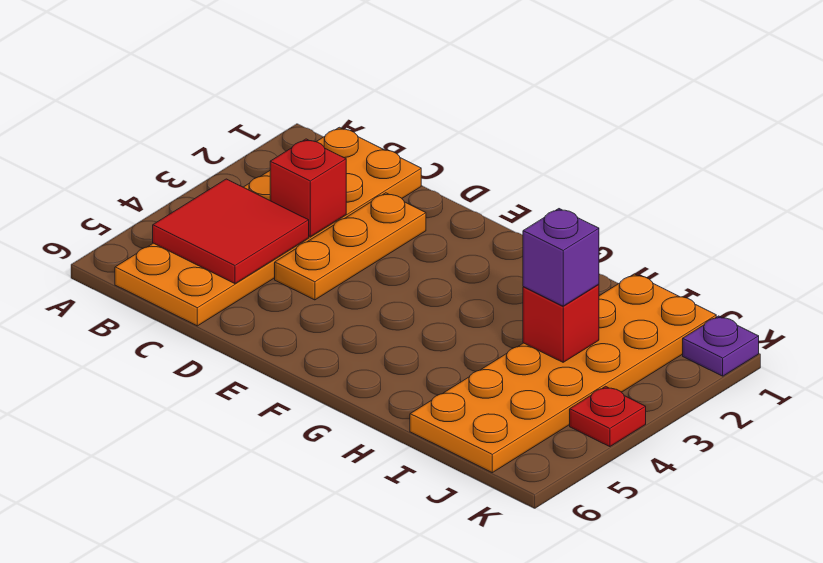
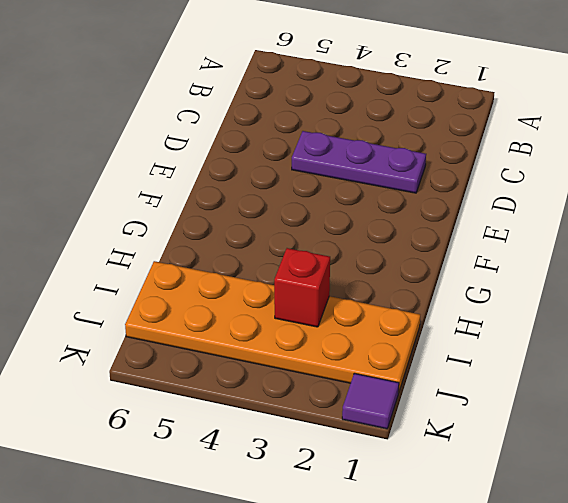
purple plate D2:D4 level 1 -> orange plate D2:D4 level 1
purple tile K1 level 1 -> purple plate K1 level 1
none -> orange plate B1:C6 level 1
none -> red plate K4 level 1

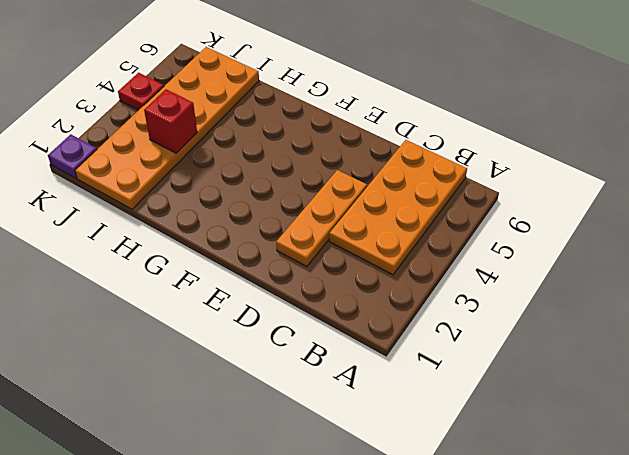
orange plate B3:C6 level 1 -> orange plate B1:C6 level 1
none -> red tile B4:C5 level 2
none -> red brick C3 level 2

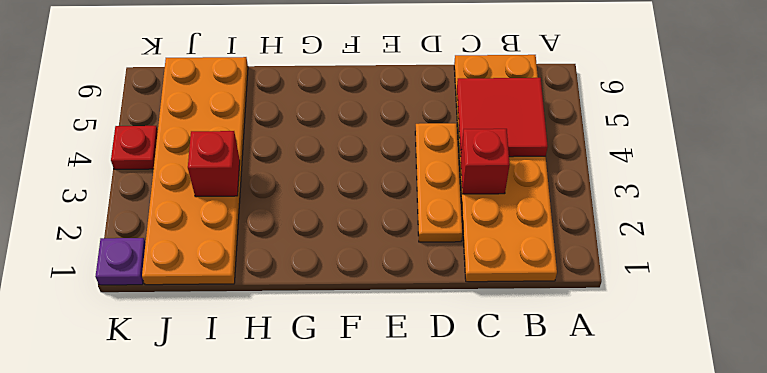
none -> purple brick I3 level 3

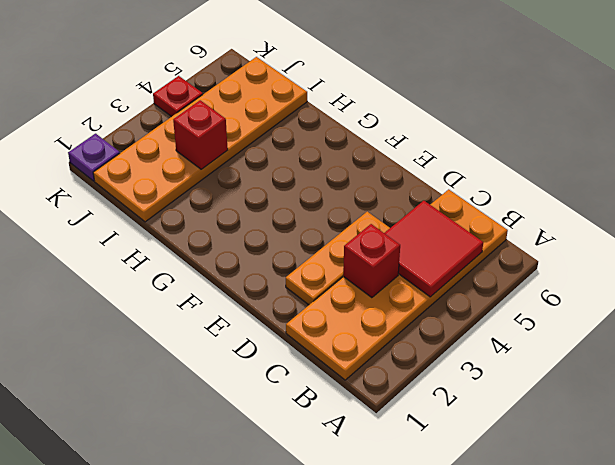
none -> purple brick I3 level 3

